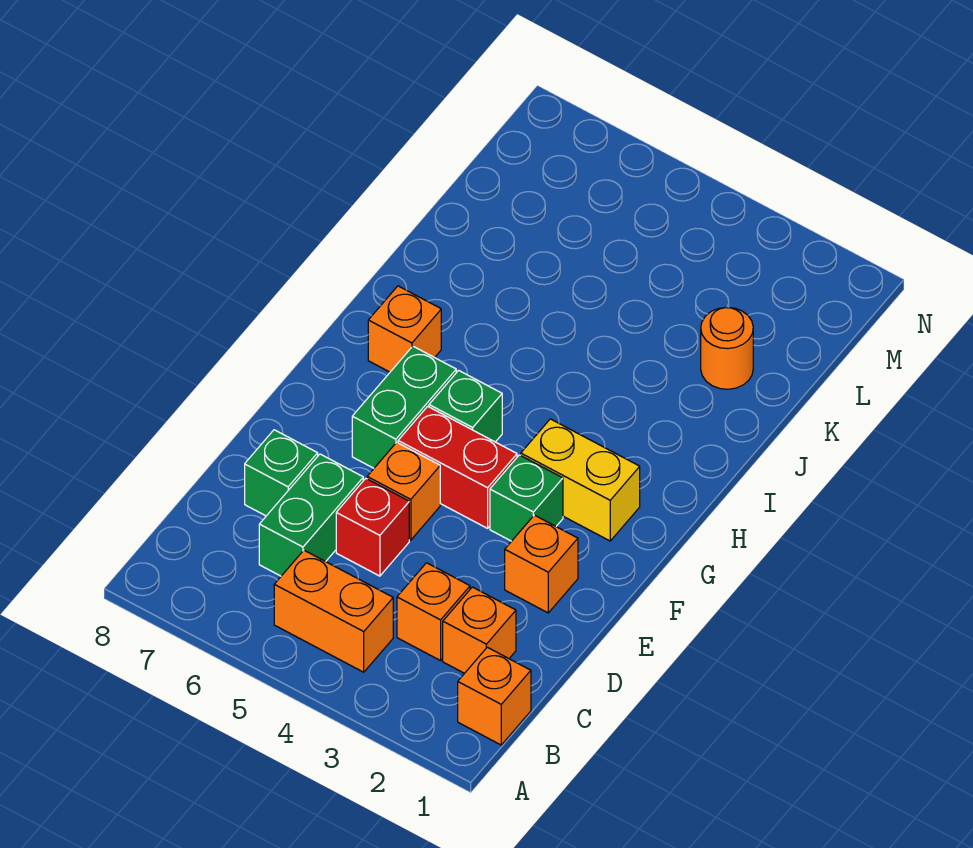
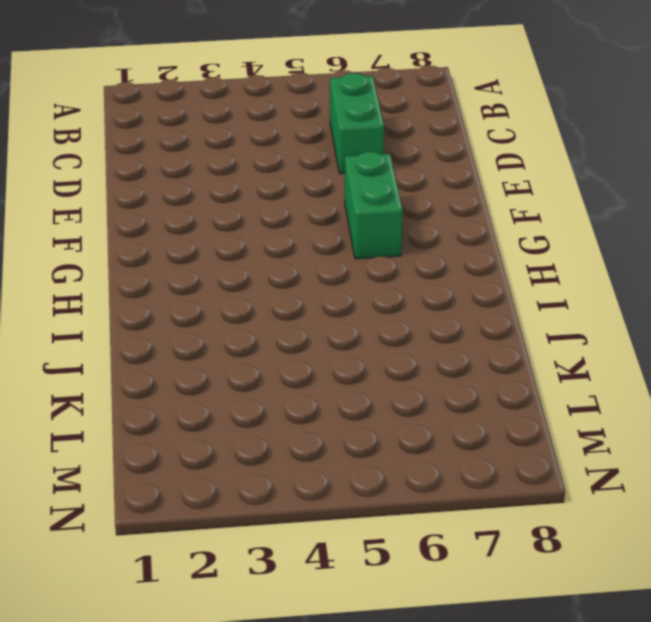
none -> orange brick B1 level 1
none -> orange brick B4:B5 level 1
none -> orange brick C2 level 1

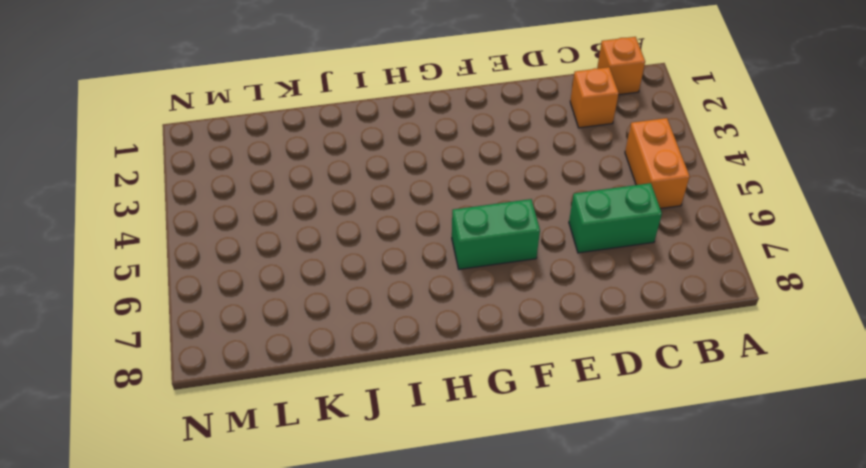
none -> orange brick C3 level 1
none -> red brick D5 level 1
none -> green brick D7 level 1

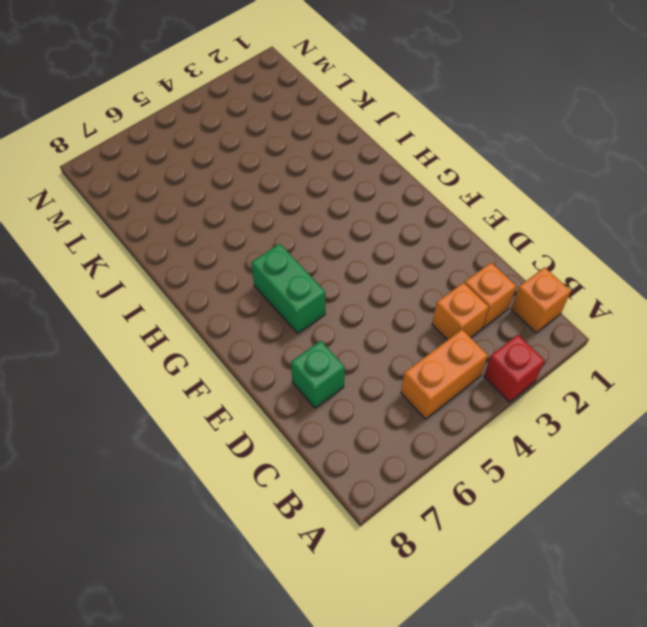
red brick A3 level 1 -> red brick D5 level 1
none -> green brick C6:D6 level 1
none -> orange brick E2 level 1
none -> orange brick E5 level 1

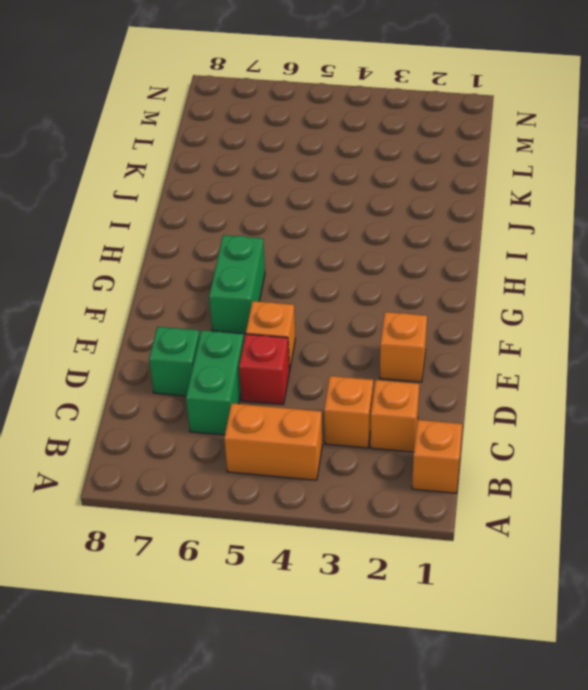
none -> green brick F3 level 1
none -> red brick F4:F5 level 1
none -> yellow brick G2:G3 level 1

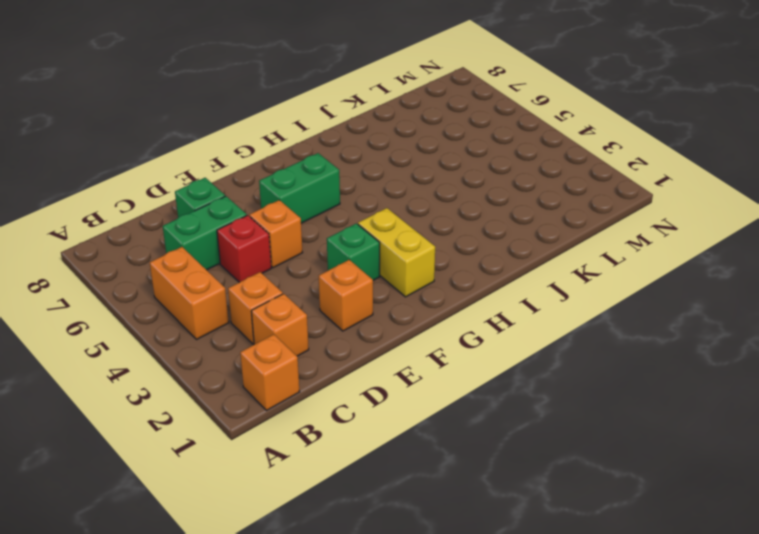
none -> red brick F4:F5 level 1
none -> green brick G5 level 1
none -> orange brick H7 level 1

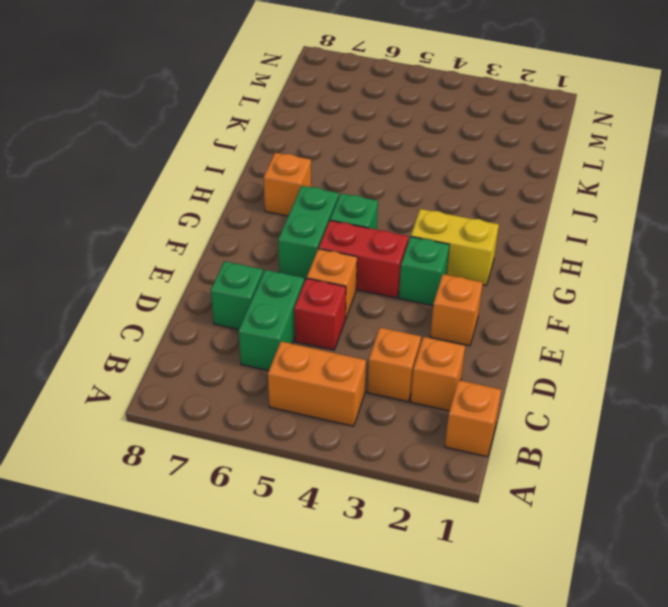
none -> orange round brick K2 level 1

